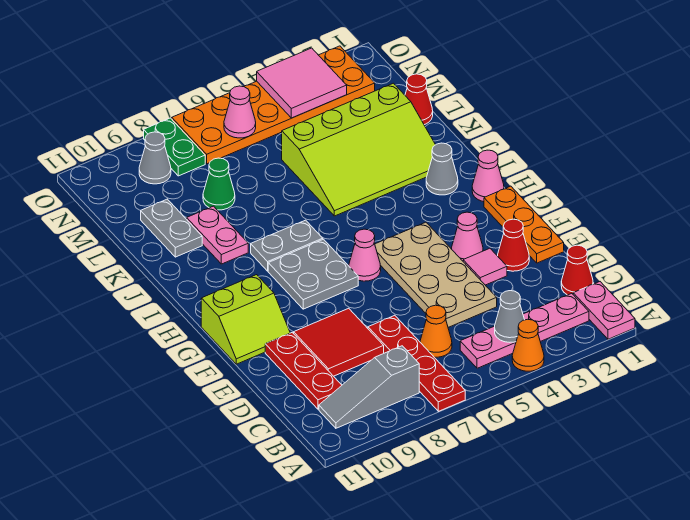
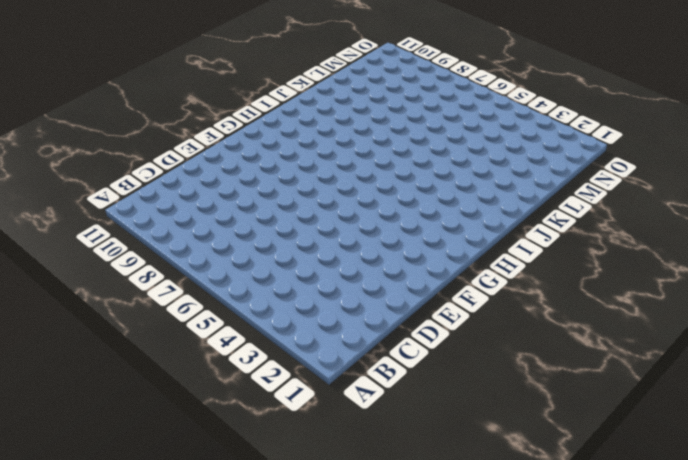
none -> pink plate A1:B1 level 1
none -> orange cone A4 level 1
none -> red plate A7:D7 level 1
none -> pink plate B2:B5 level 1

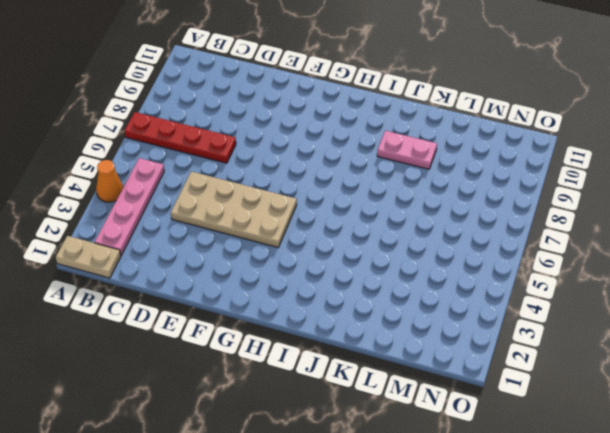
tan plate A1:B1 level 1 -> pink plate A1:B1 level 1
none -> grey slope B8:B10 level 1 top 8
none -> red cone C1 level 1
none -> orange cone C6 level 1
none -> red plate C10:E10 level 1

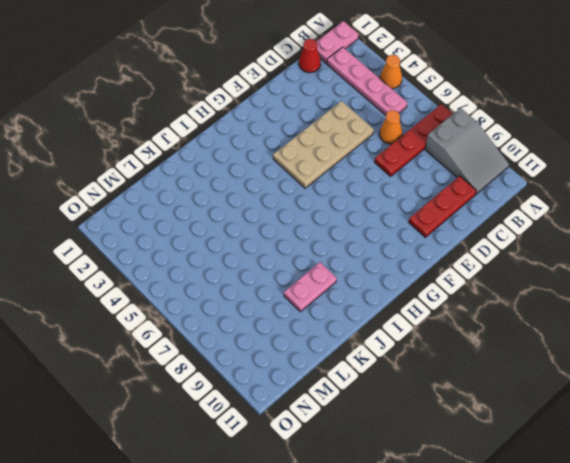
grey slope A8:B10 level 1 top 8 -> grey slope B8:B10 level 1 top 8
none -> red tile D8:E9 level 1
none -> orange plate E1:G1 level 1
none -> red cone E2 level 1
none -> pink tile E3 level 1

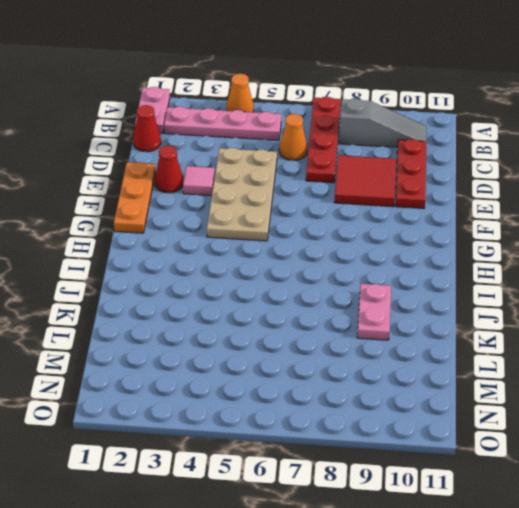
none -> pink cone F3 level 1
none -> lime slope F10:G11 level 1 top G
none -> pink cone G6 level 1
none -> grey plate G7:H8 level 1

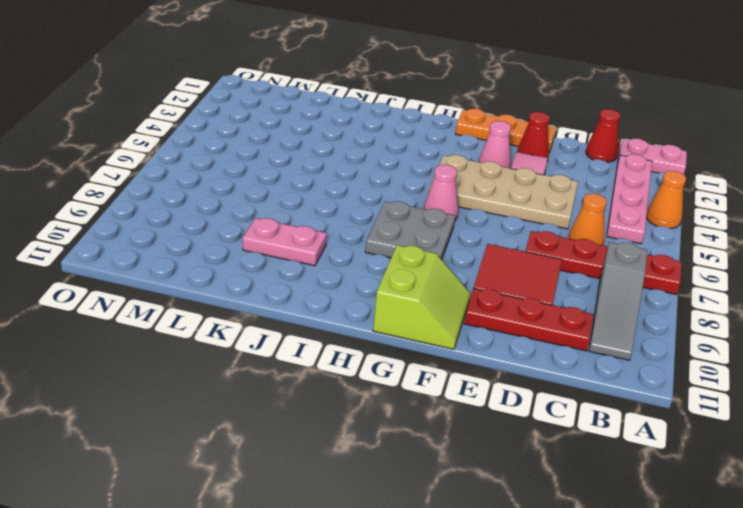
none -> pink cone H1 level 1
none -> grey cone I2 level 1
none -> grey plate I7:I8 level 1
none -> lime slope J2:L5 level 1 top L

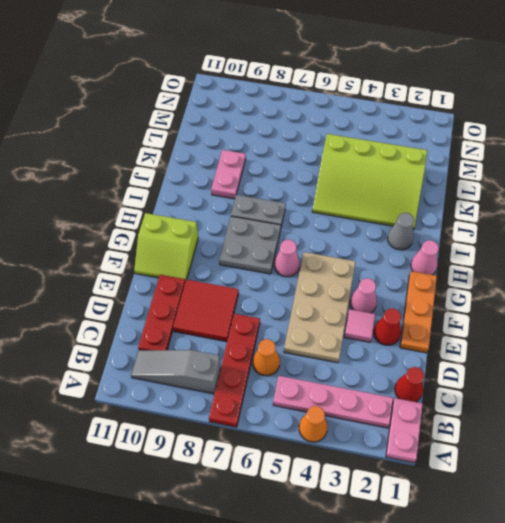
none -> grey plate K10:L10 level 1
none -> red cone L1 level 1
none -> green cone L8 level 1
none -> orange plate N2:O7 level 1

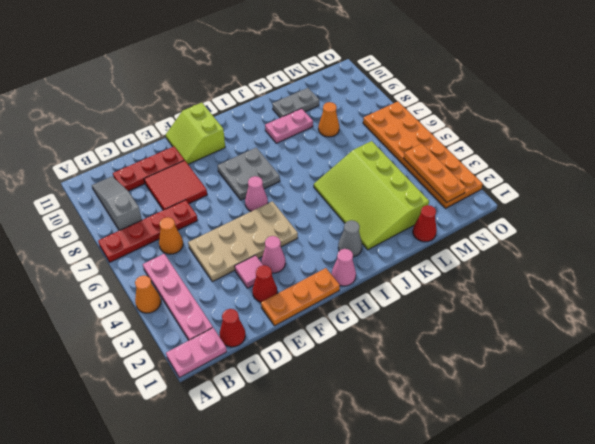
orange cone L8 level 1 -> green cone L8 level 1
orange plate N2:N4 level 2 -> pink tile N3:O4 level 2
none -> grey plate I7:I8 level 1
none -> green plate N8:O8 level 1
none -> grey cone N9 level 1
none -> grey cone B4 level 2

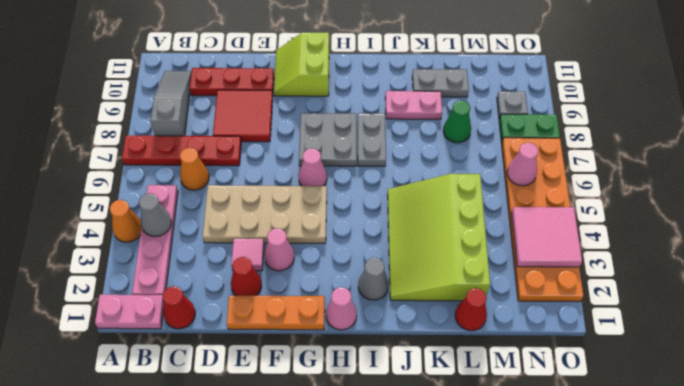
grey plate N9 level 1 -> grey cone N9 level 1

